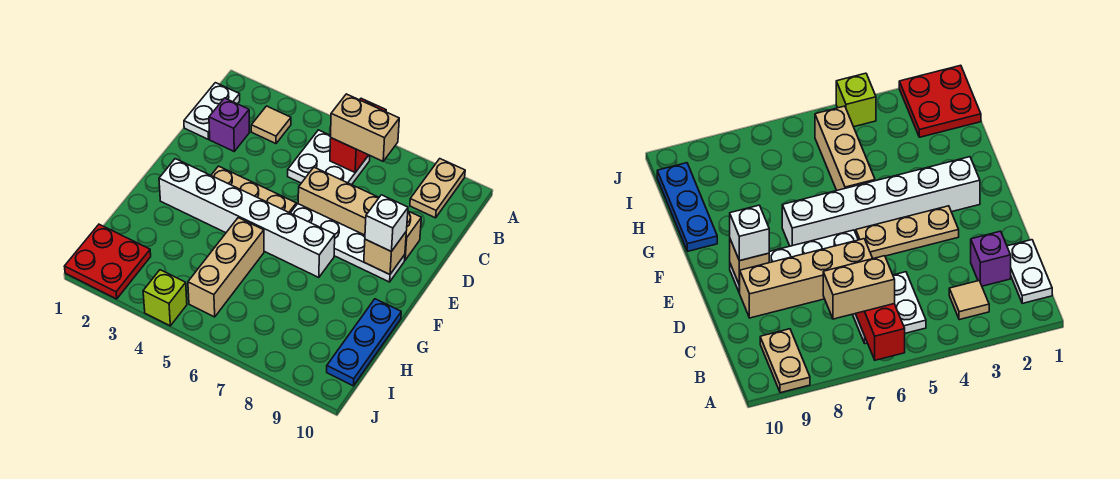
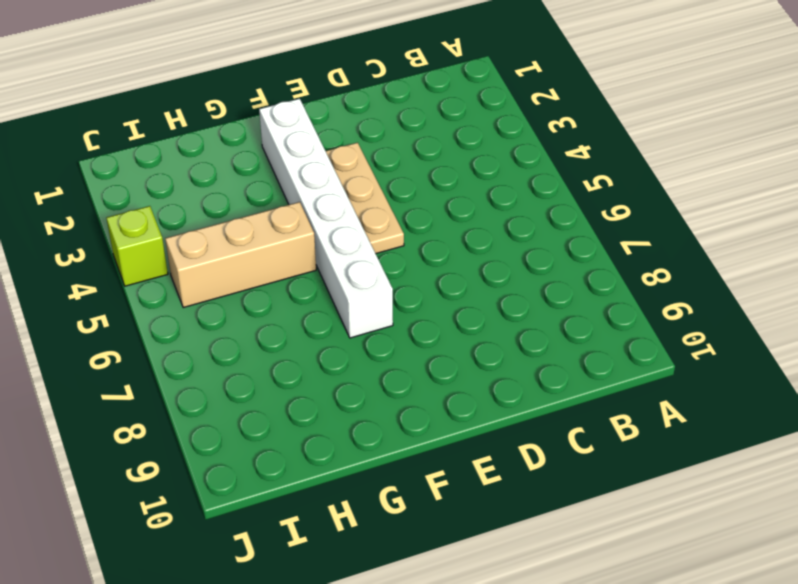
none -> tan plate A9:B9 level 1
none -> white plate B1:C1 level 1
none -> tan tile B3 level 1

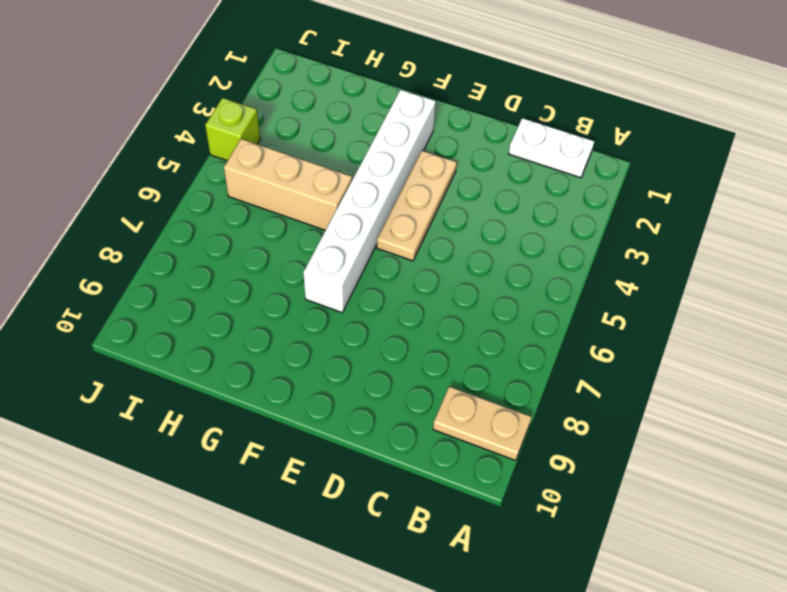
none -> tan tile B3 level 1
none -> white plate B5:C6 level 1
none -> purple brick C2 level 1

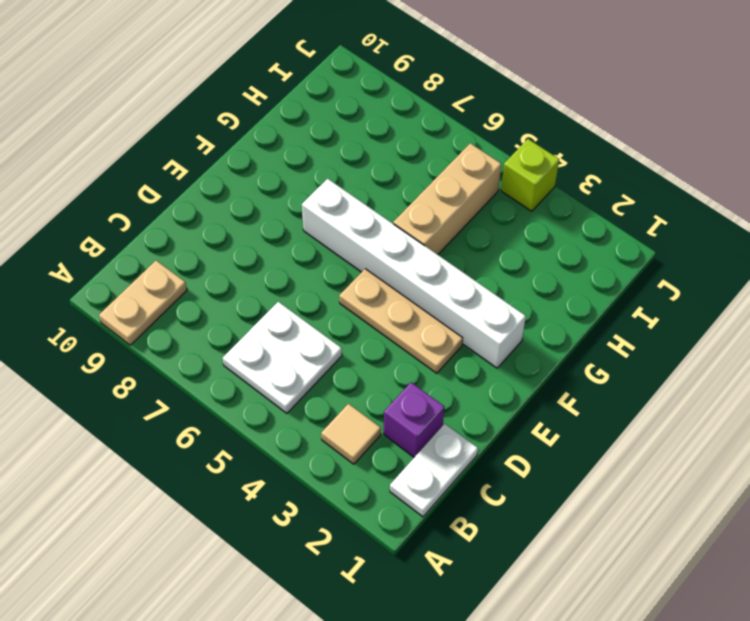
none -> tan brick D6:D9 level 1
none -> white plate E6:E9 level 1
none -> blue plate G10:I10 level 1

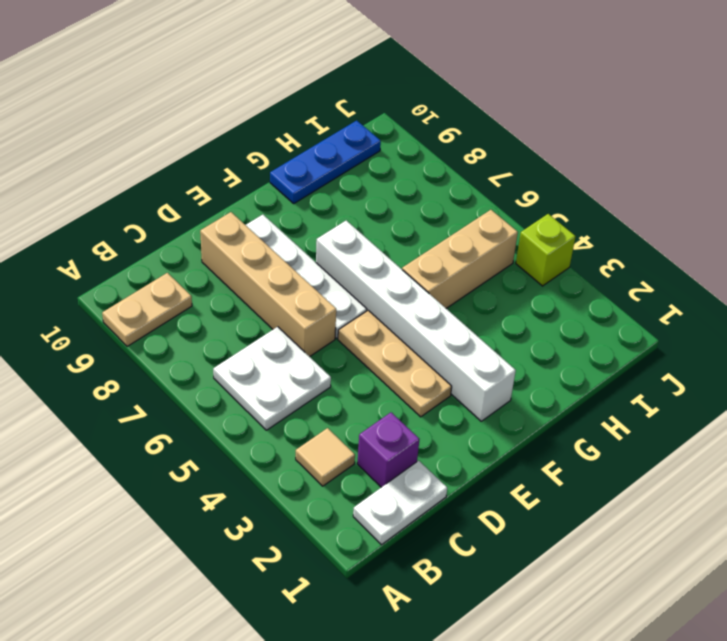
none -> red plate I1:J2 level 1
none -> red brick A6:B6 level 2
none -> tan brick E9 level 2

